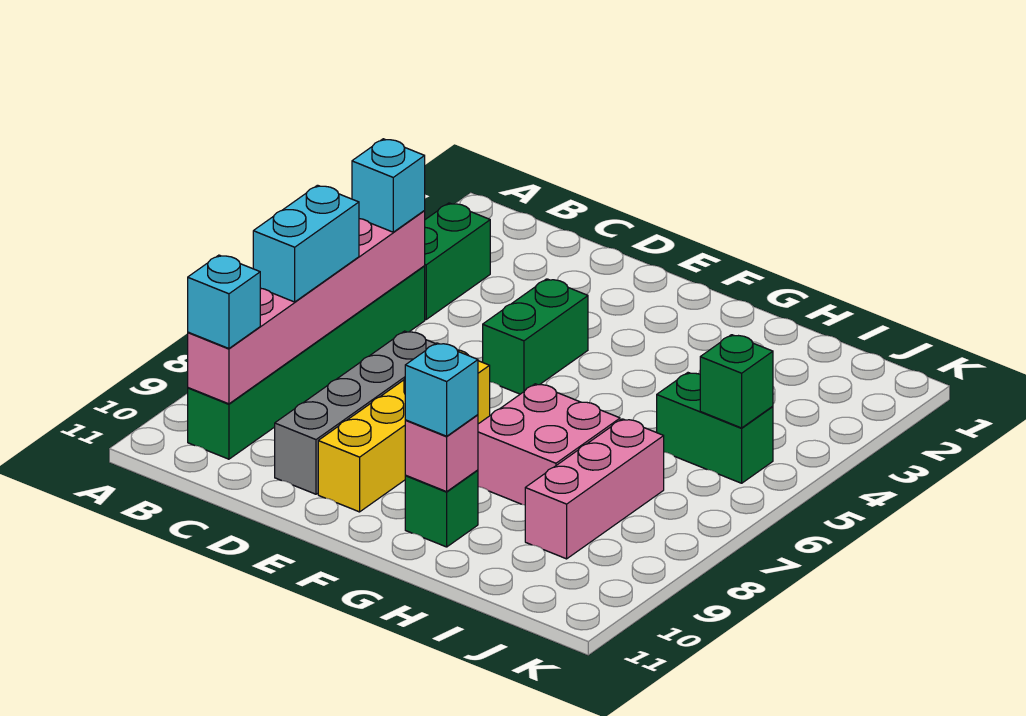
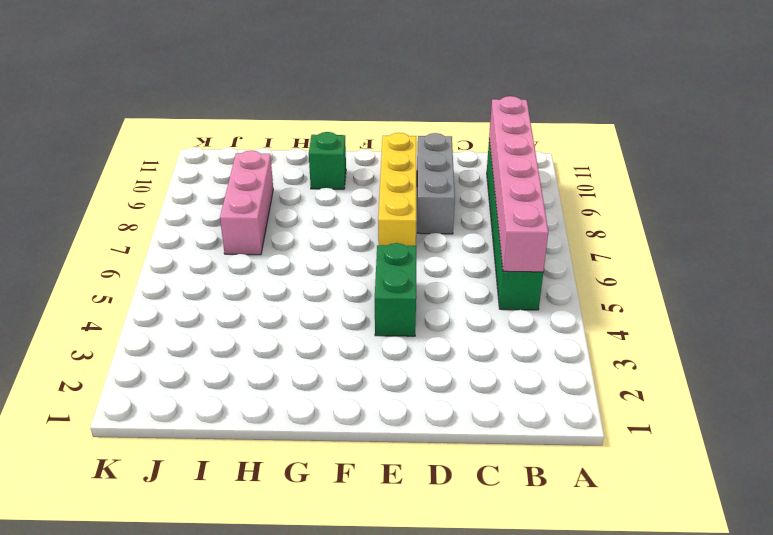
grey brick D8:D10 level 1 -> grey brick D7:D10 level 1
none -> green brick B3:B4 level 1
none -> pink brick G7:H8 level 1
none -> green brick I5:J5 level 1

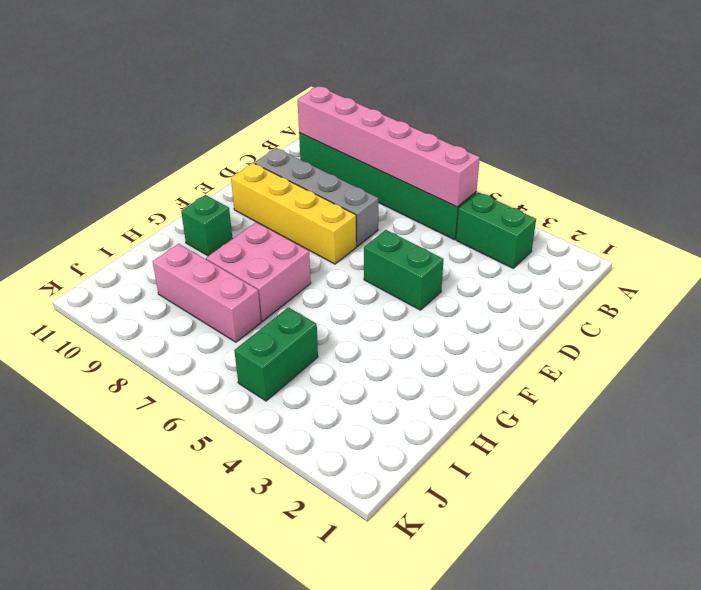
none -> pink brick G10 level 2
none -> green brick J5 level 2
none -> cyan brick B5 level 3

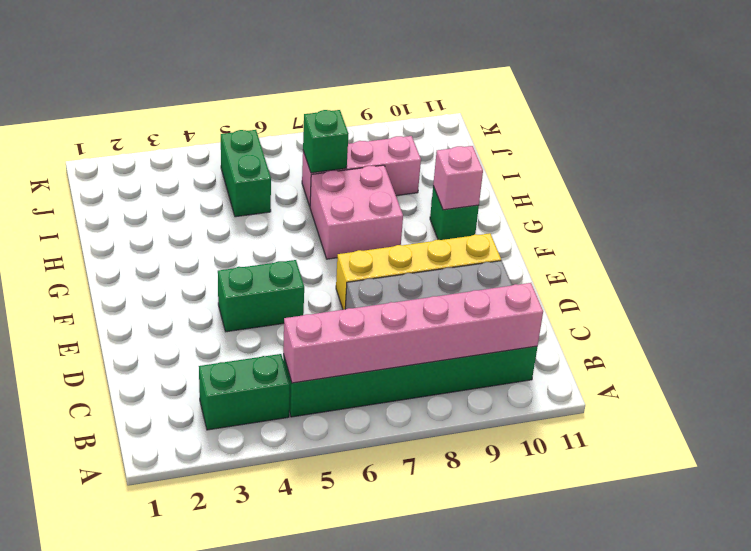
green brick I7 level 2 -> green brick J5 level 2
none -> cyan brick B5 level 3
none -> cyan brick B7:B8 level 3
none -> cyan brick B10 level 3

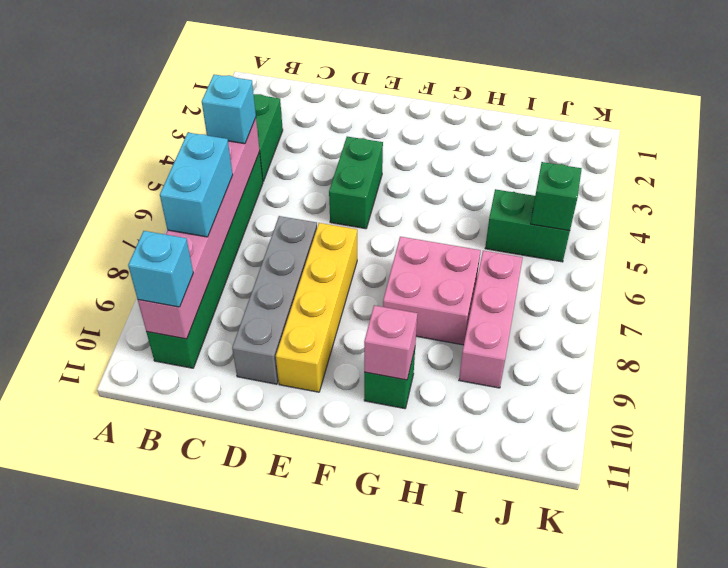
none -> cyan brick G10 level 3

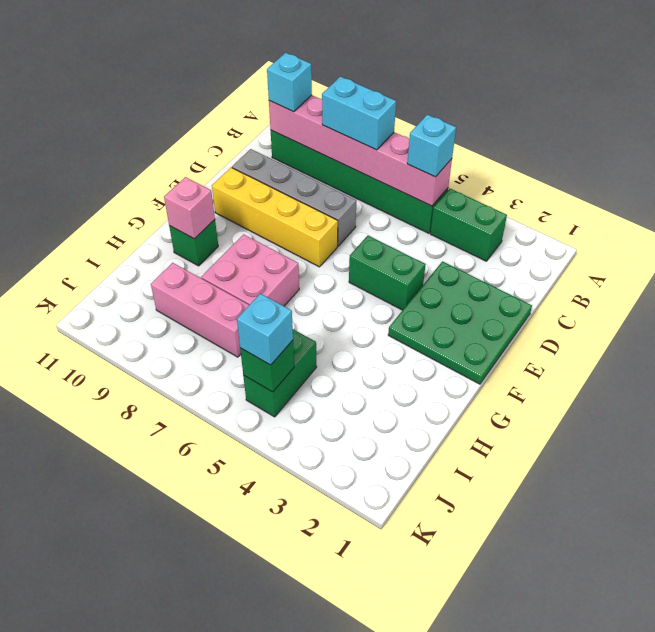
green plate D1:F3 level 1 -> none
cyan brick J5 level 3 -> cyan brick G10 level 3

